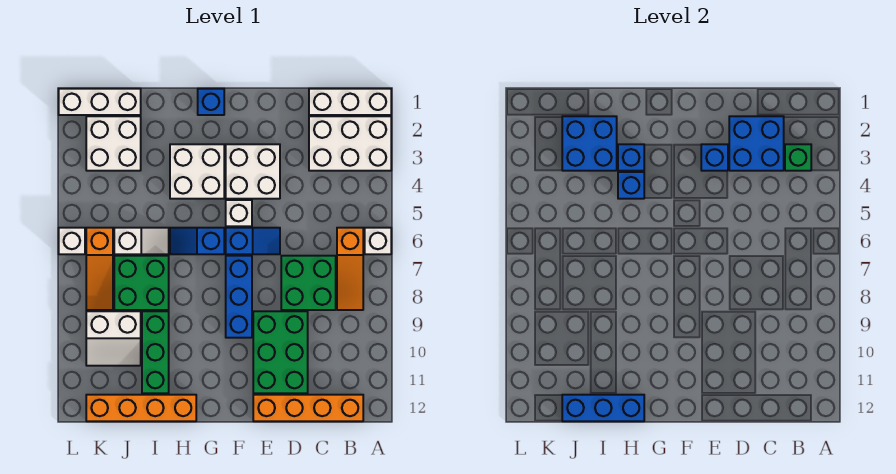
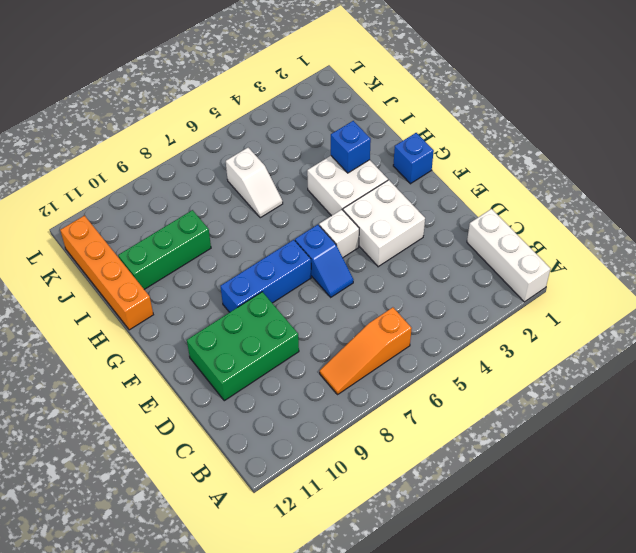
none -> white brick A2:C3 level 1
none -> white brick A6 level 1
none -> orange brick B12:E12 level 1
none -> green brick C7:D8 level 1

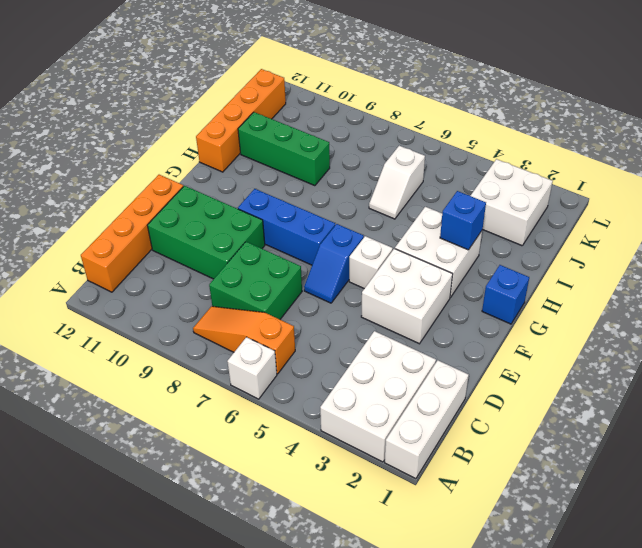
none -> blue slope G6:H6 level 1 top G
none -> green brick I7:J8 level 1
none -> white brick J1:L1 level 1
none -> white slope J9:K10 level 1 top 9

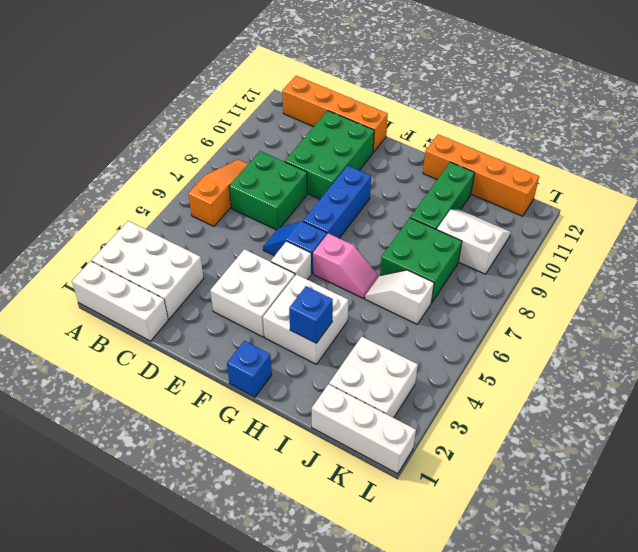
pink slope G6:H6 level 1 top G -> blue slope G6:H6 level 1 top G
none -> white brick A6 level 1
none -> orange slope K6:K8 level 1 top 6
none -> white brick L6 level 1
none -> green brick B3 level 2

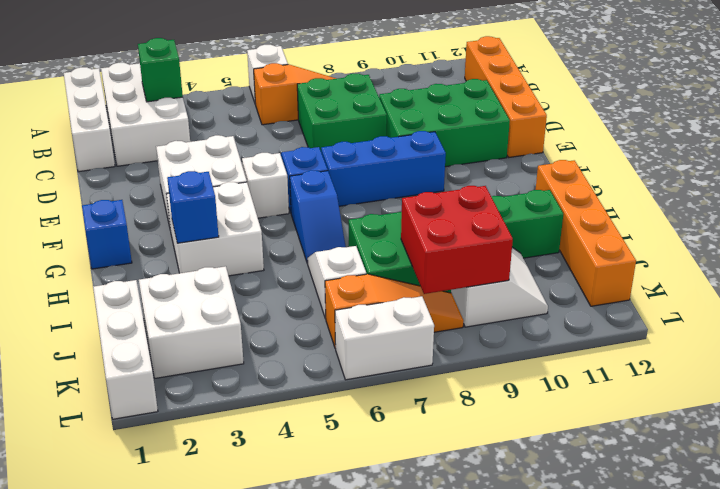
red brick J8:K9 level 2 -> none
white brick L6:L7 level 1 -> white brick L6 level 1
none -> blue brick C2:D3 level 2
none -> blue brick E3 level 2
none -> blue brick H4 level 2
none -> blue brick H12:J12 level 2

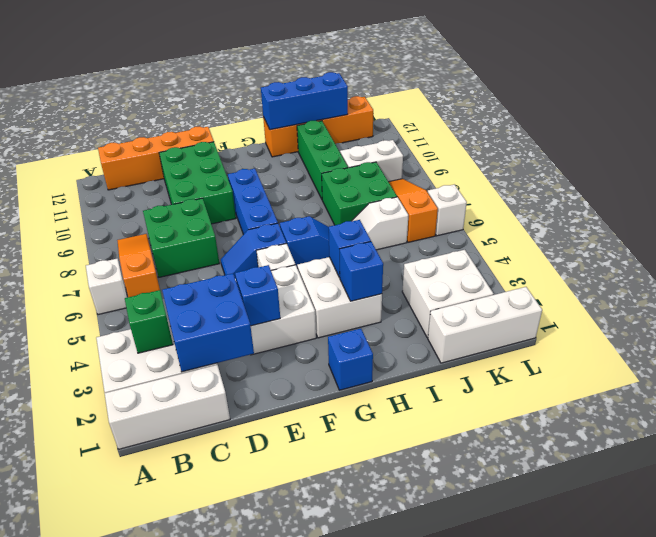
none -> blue brick I2:J3 level 2

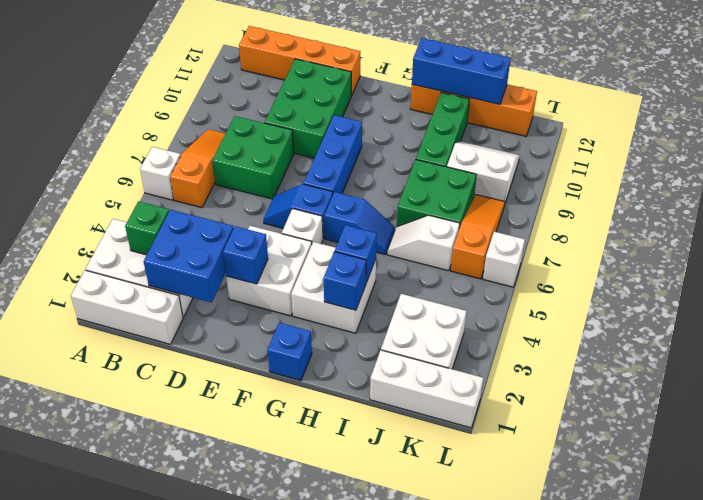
none -> blue brick I2:J3 level 2

